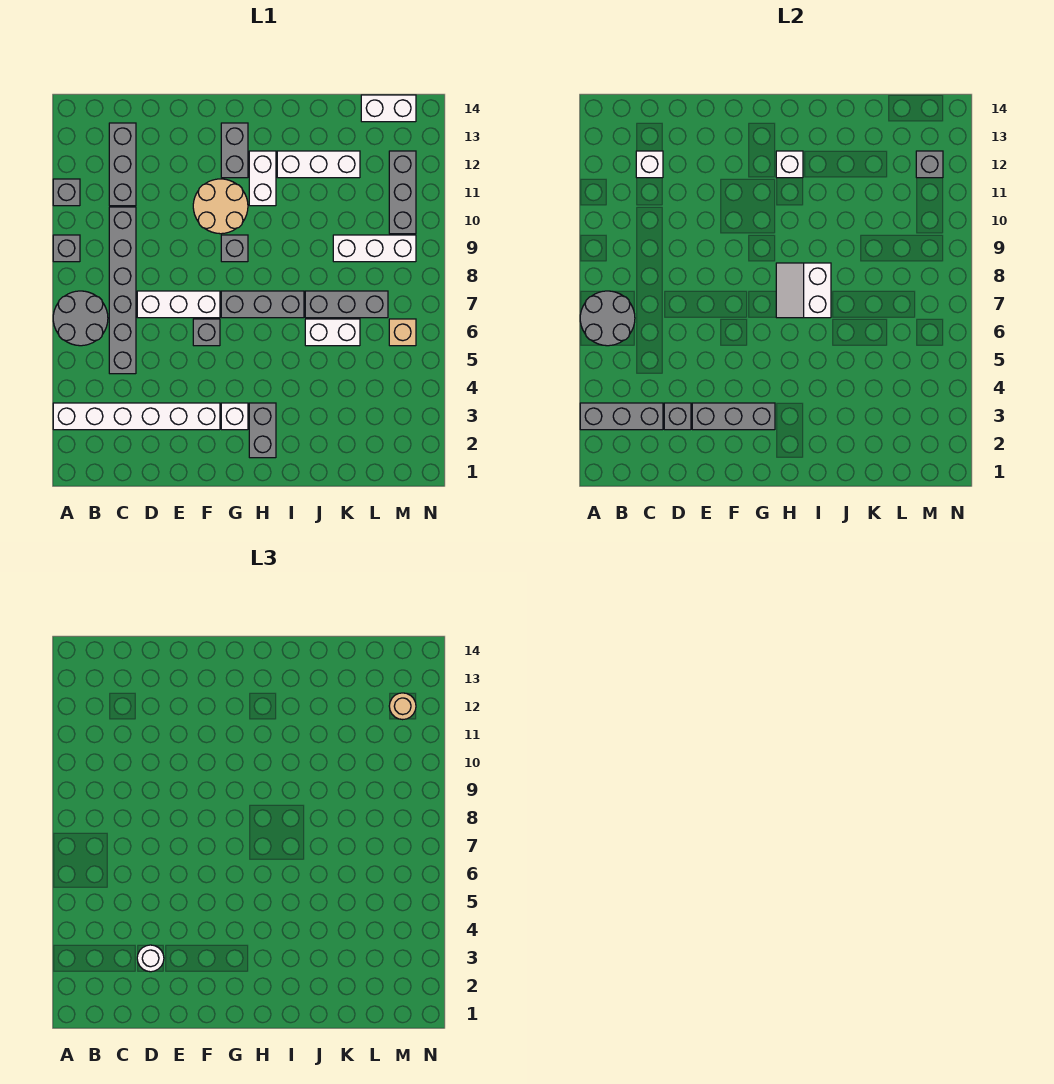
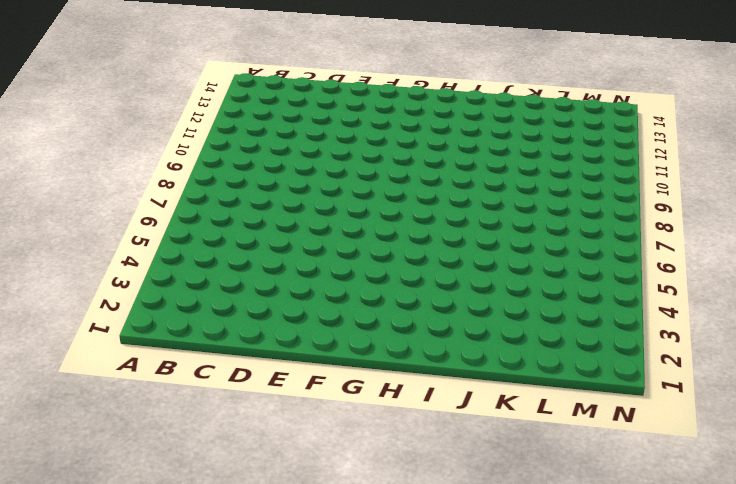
none -> white brick A3:F3 level 1
none -> grey round brick A6:B7 level 1
none -> grey brick A9 level 1
none -> grey brick A11 level 1

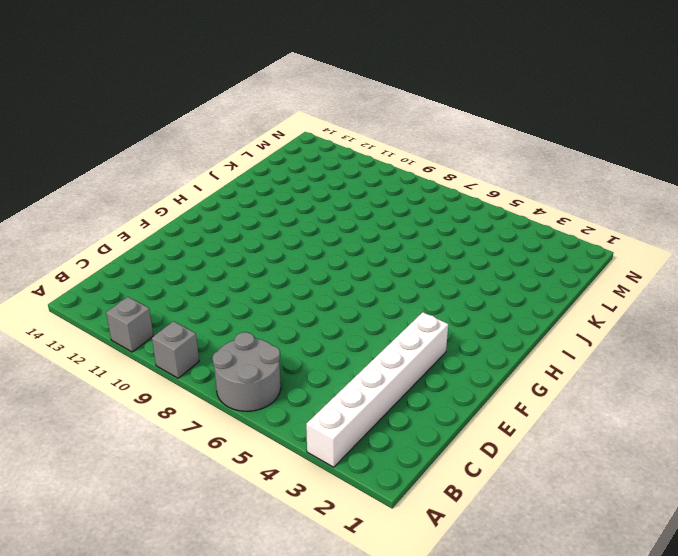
none -> grey brick C5:C10 level 1
none -> grey brick C11:C13 level 1
none -> white brick D7:F7 level 1
none -> grey brick F6 level 1

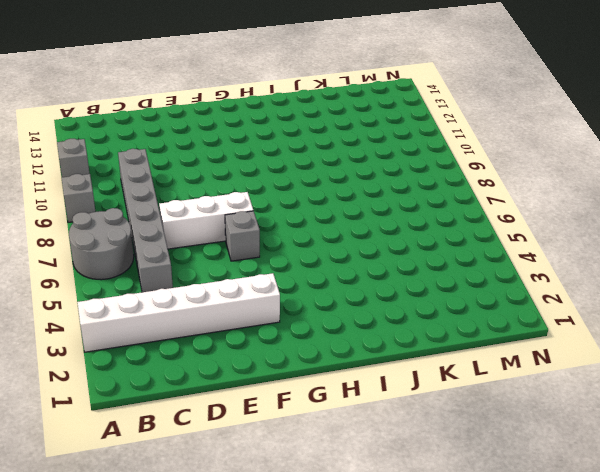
none -> grey brick C11:C13 level 1
none -> tan round brick F10:G11 level 1
none -> white brick G3 level 1
none -> grey brick G7:I7 level 1

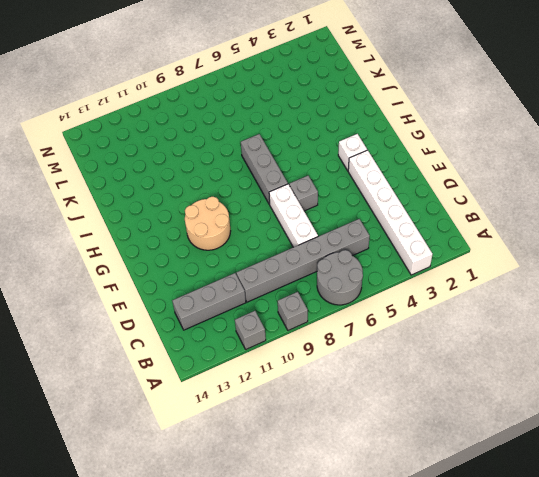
none -> grey brick G9 level 1
none -> grey brick G12:G13 level 1
none -> grey brick H2:H3 level 1
none -> white brick H11:H12 level 1

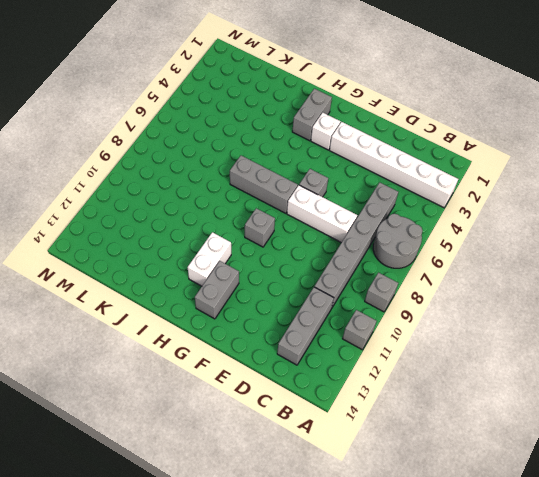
none -> tan round brick F10:G11 level 1
none -> white brick I12:K12 level 1
none -> white brick J6:K6 level 1
none -> grey brick J7:L7 level 1

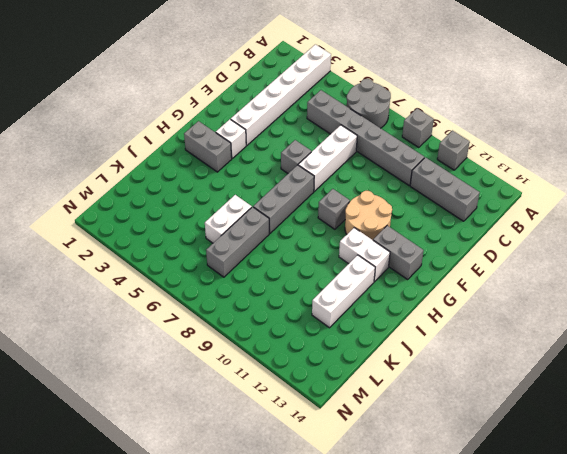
none -> white brick K9:M9 level 1
none -> white brick L14:M14 level 1
none -> tan brick M6 level 1
none -> grey brick M10:M12 level 1

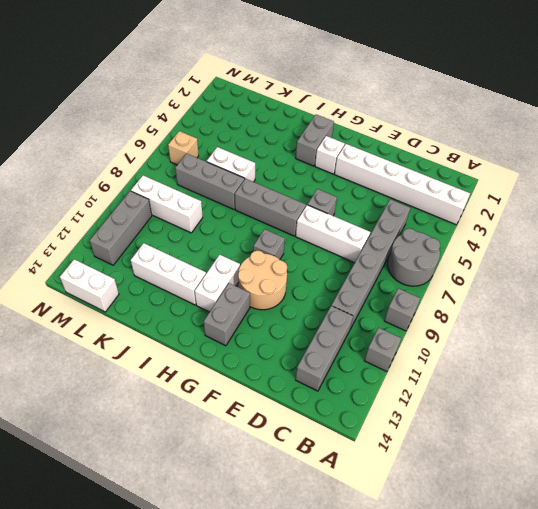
none -> grey brick A3:C3 level 2
none -> grey round brick A6:B7 level 2
none -> white brick C12 level 2
none -> grey brick D3 level 2

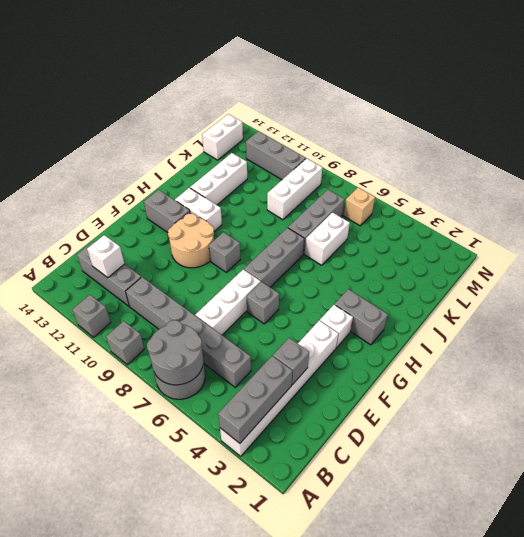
none -> grey brick E3:G3 level 2
none -> white slope H7:I8 level 2 top I
none -> white brick H12 level 2
none -> grey brick M12 level 2

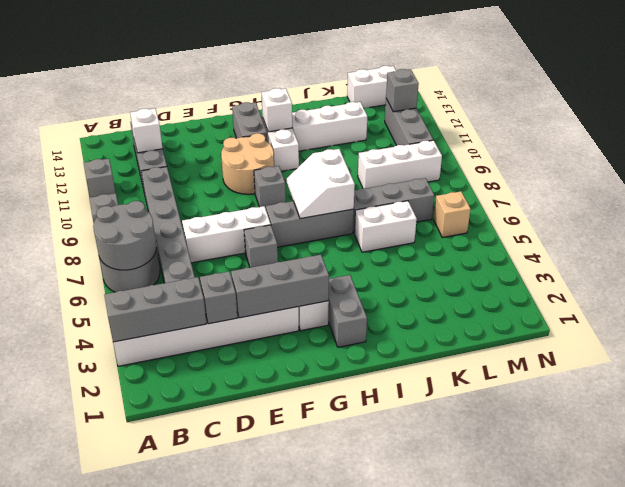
none -> white round brick D3 level 3
none -> tan round brick M12 level 3

